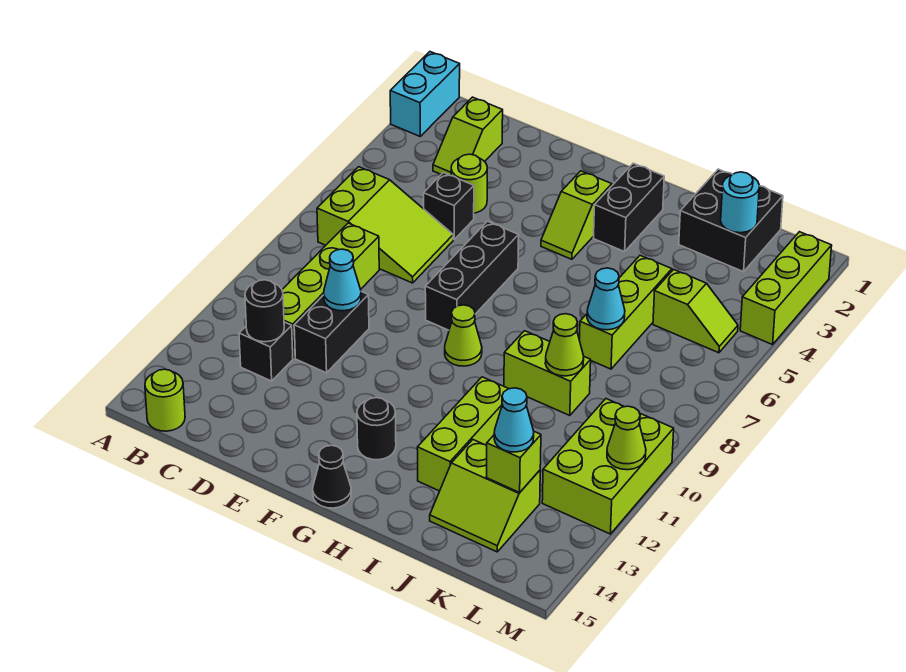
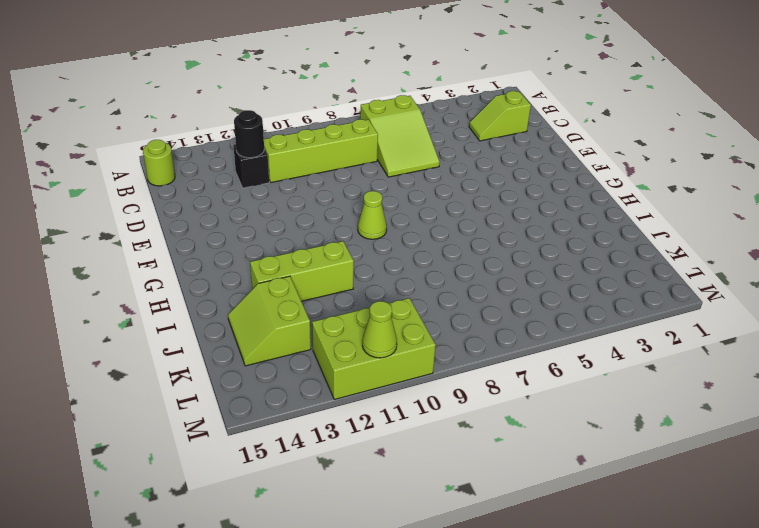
none -> cyan brick A1:A2 level 1
none -> lime round brick D4 level 1
none -> black brick D5 level 1
none -> black brick D10:D11 level 1

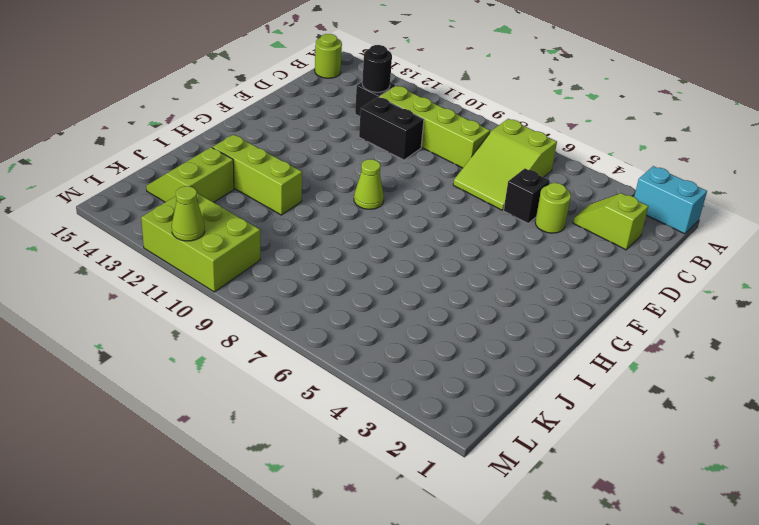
none -> black brick F6:F8 level 1
none -> lime slope G3:G4 level 1 top 3
none -> black round brick G13 level 1
none -> black cone G15 level 1

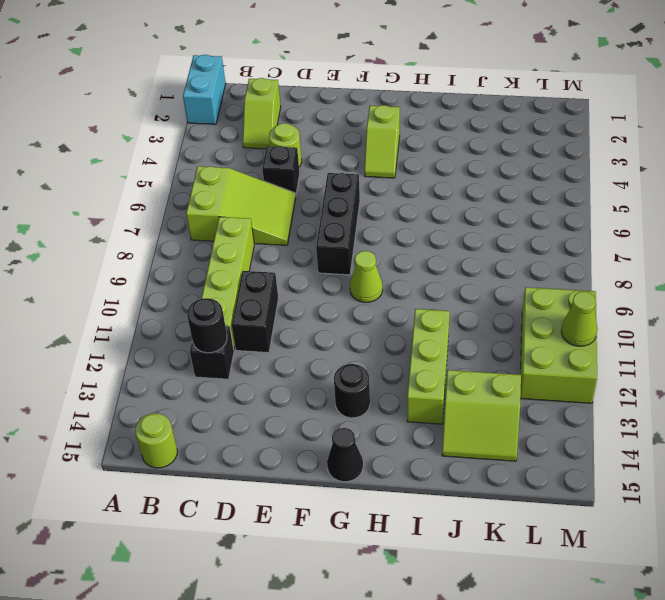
none -> black brick H2:H3 level 1
none -> lime brick I9:J9 level 1
none -> black brick J1:K2 level 1
none -> lime brick J5:J7 level 1

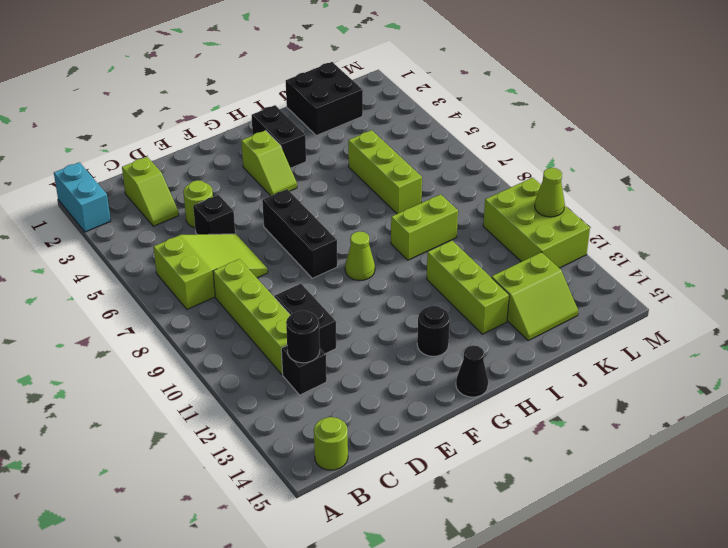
none -> lime slope K5:L5 level 1 top K
none -> lime brick M2:M4 level 1
none -> cyan cone D10 level 2
none -> cyan cone J7 level 2

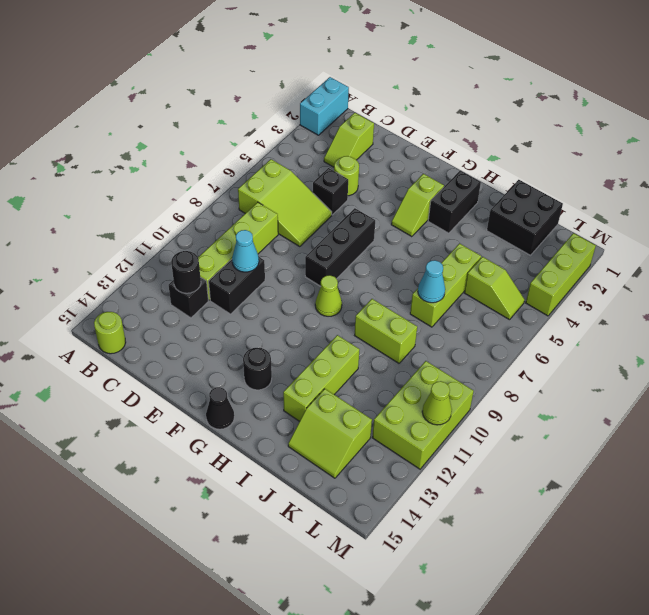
none -> lime cone J9 level 2
none -> cyan round brick K2 level 2
none -> lime brick K13 level 2
none -> cyan cone K13 level 3

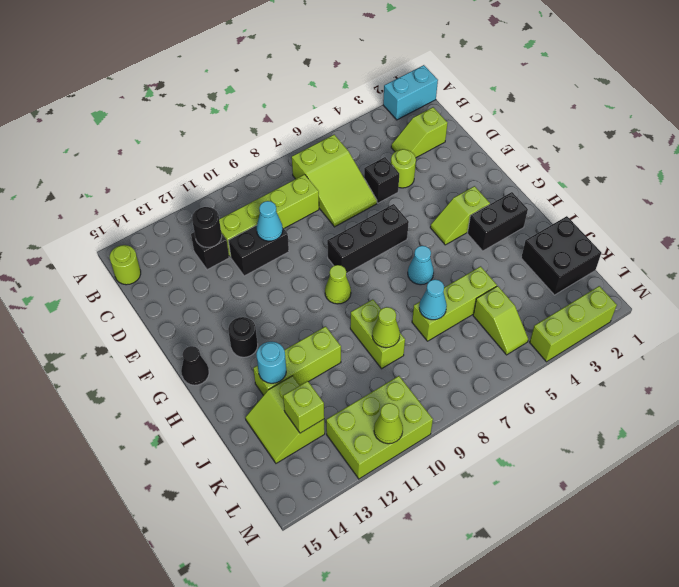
cyan cone H6 level 1 -> cyan cone K13 level 3
cyan round brick I13 level 2 -> cyan round brick K2 level 2

